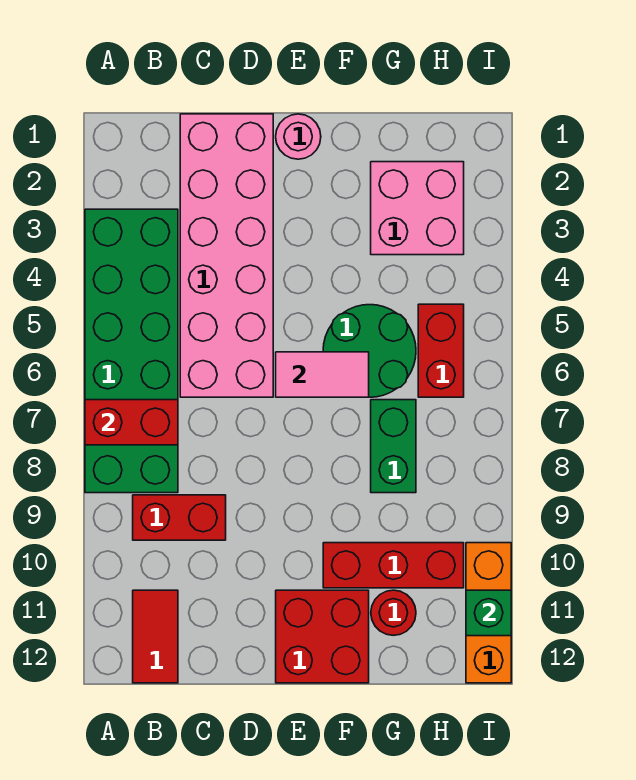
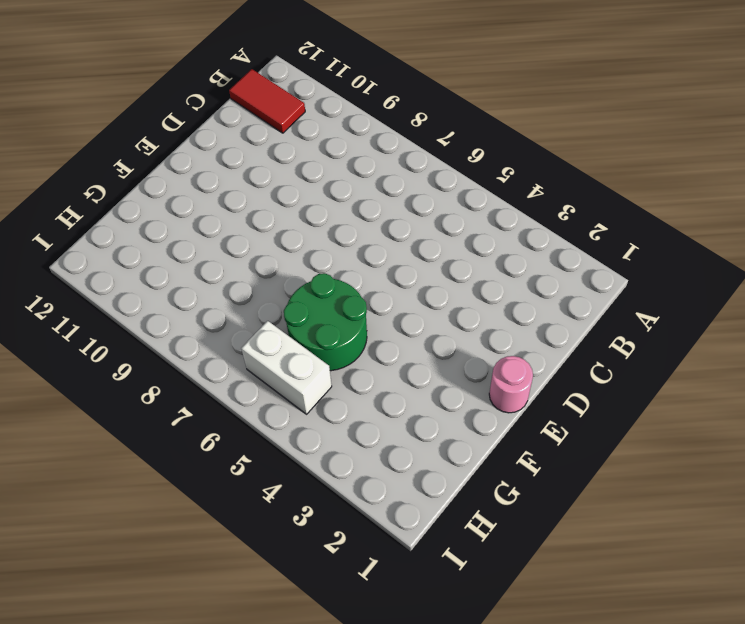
white brick H5:H6 level 1 -> red brick H5:H6 level 1
none -> green brick A3:B8 level 1
none -> red brick B9:C9 level 1
none -> pink brick C1:D6 level 1

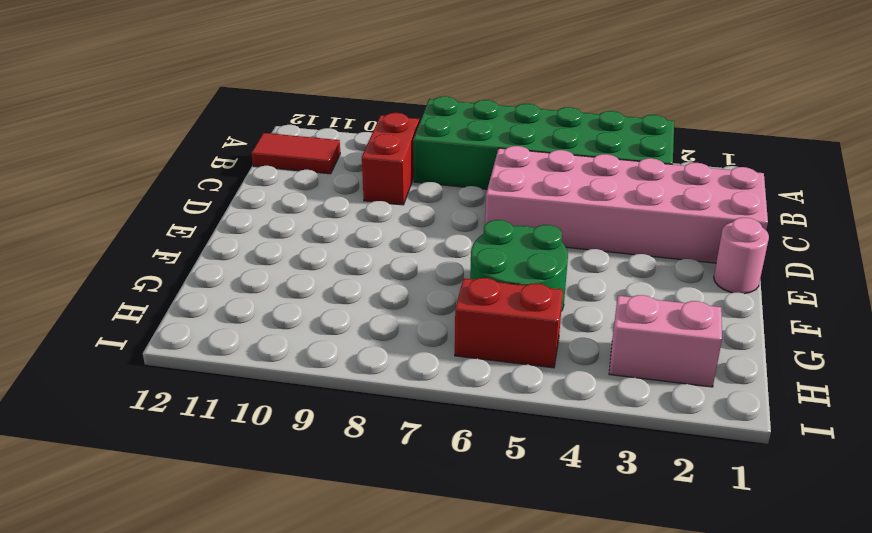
pink brick H2:H3 level 1 -> pink brick G2:H3 level 1
none -> red brick E11:F12 level 1
none -> red brick F10:H10 level 1
none -> green brick G7:G8 level 1

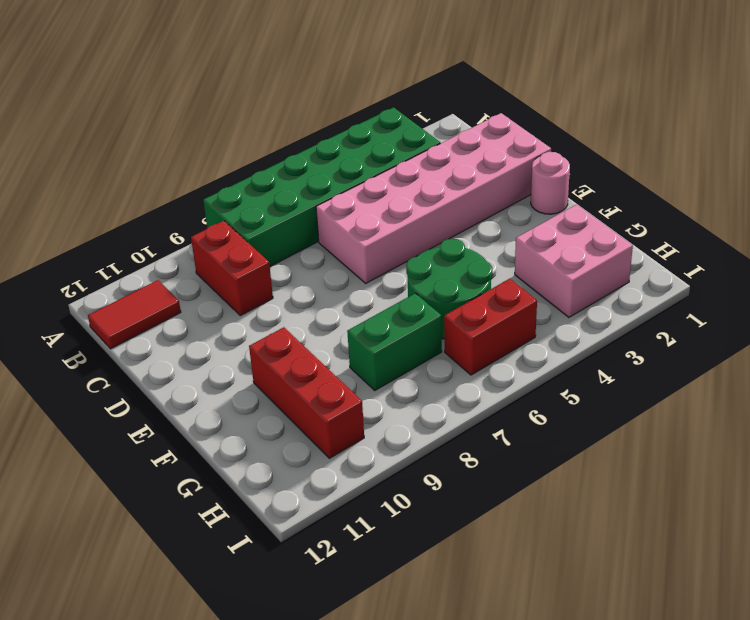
none -> red brick E11:F12 level 1
none -> red round brick G11 level 1
none -> orange brick I10:I12 level 1

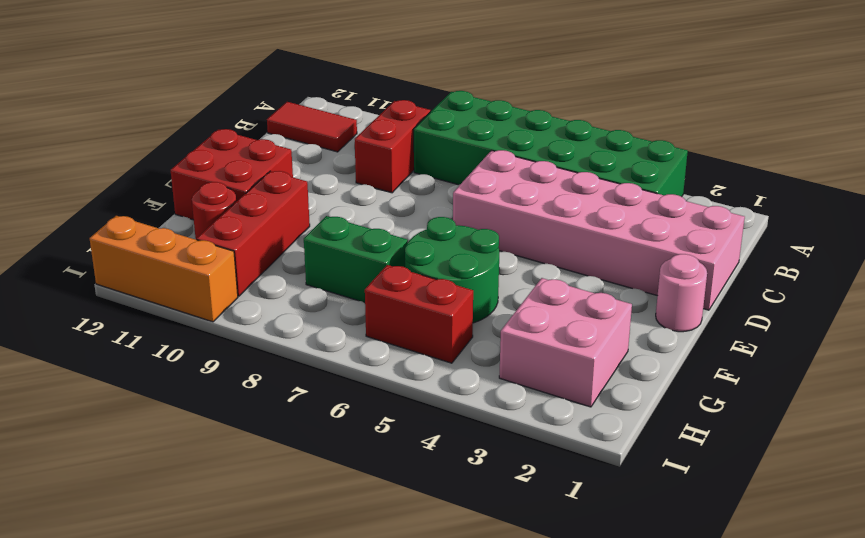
none -> red brick A7:B7 level 2
none -> pink tile E6:F6 level 2
none -> green brick I11 level 2

